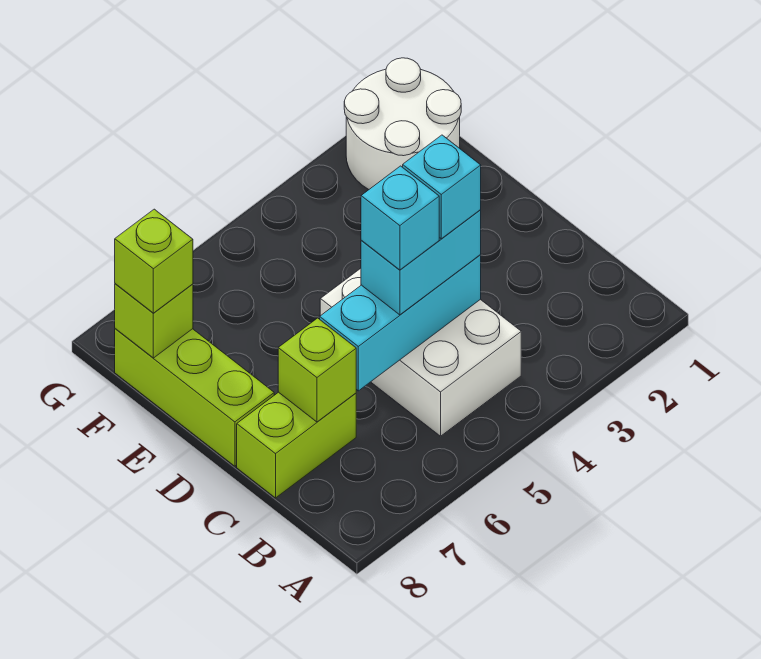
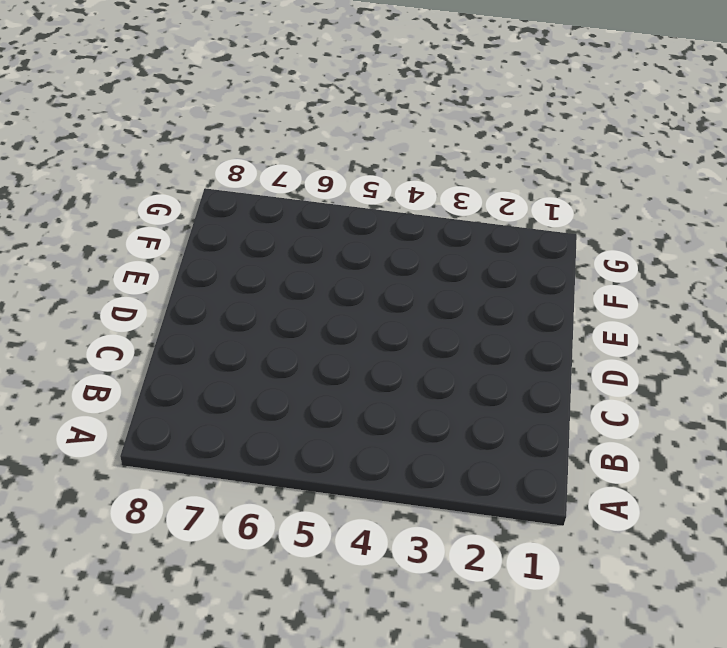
none -> white brick B4:D5 level 1
none -> lime brick C7:C8 level 1

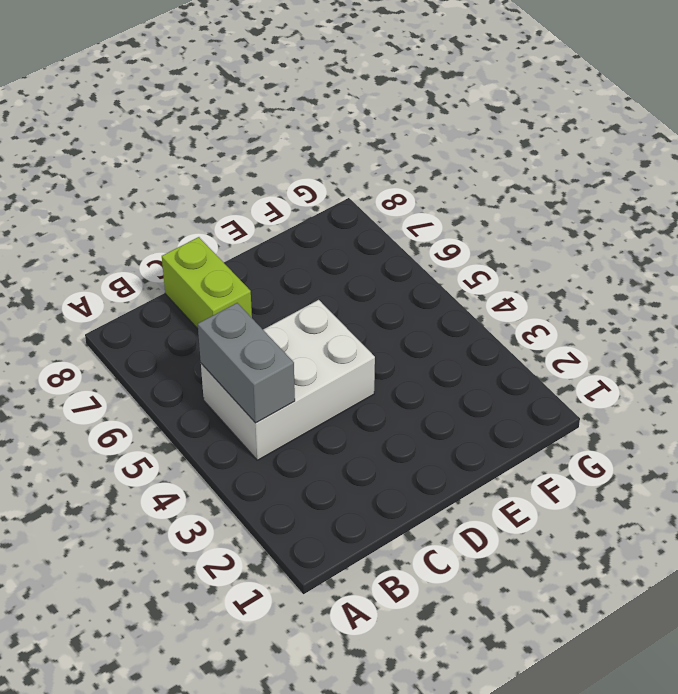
grey brick B4:B5 level 2 -> none
none -> lime brick D8:F8 level 1
none -> white round brick F1:G2 level 1

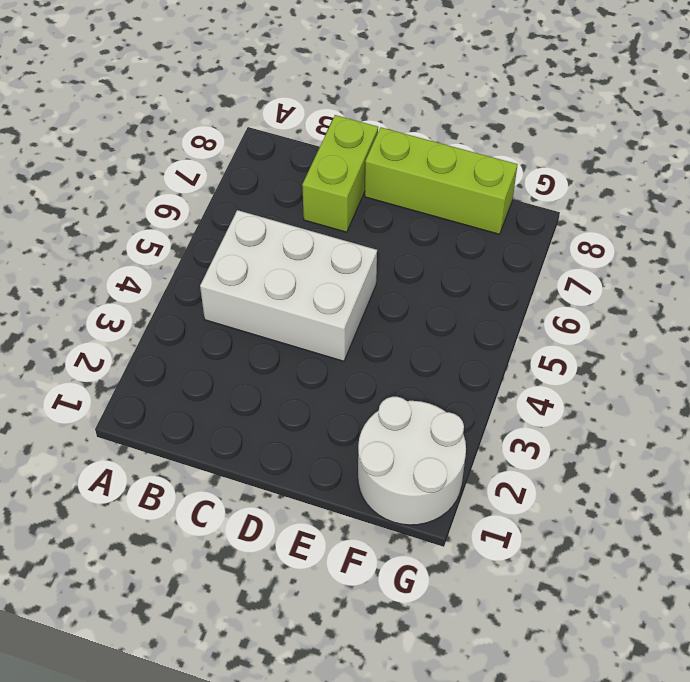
none -> cyan brick C4:C6 level 2
none -> lime brick C7 level 2

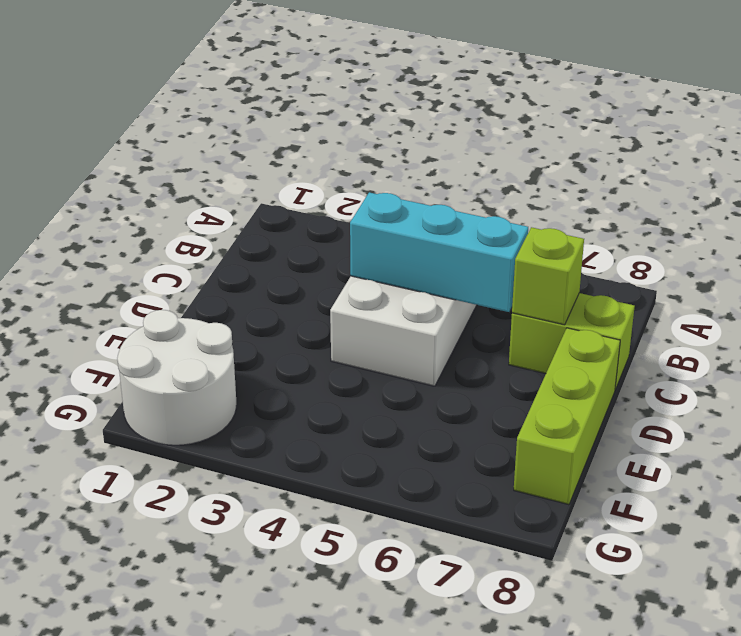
none -> lime brick F8 level 2
none -> cyan brick C4:C5 level 3

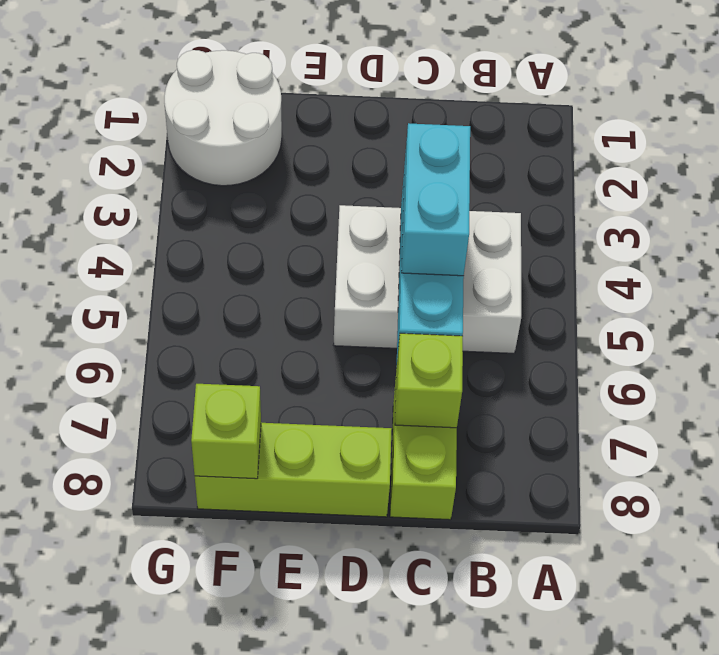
none -> lime brick F8 level 3
none -> cyan brick C4 level 4

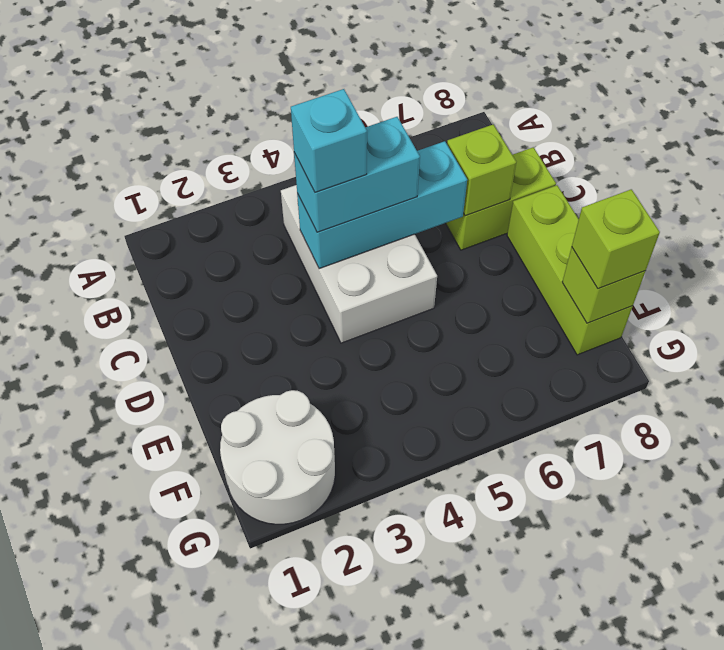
none -> cyan brick C5 level 4

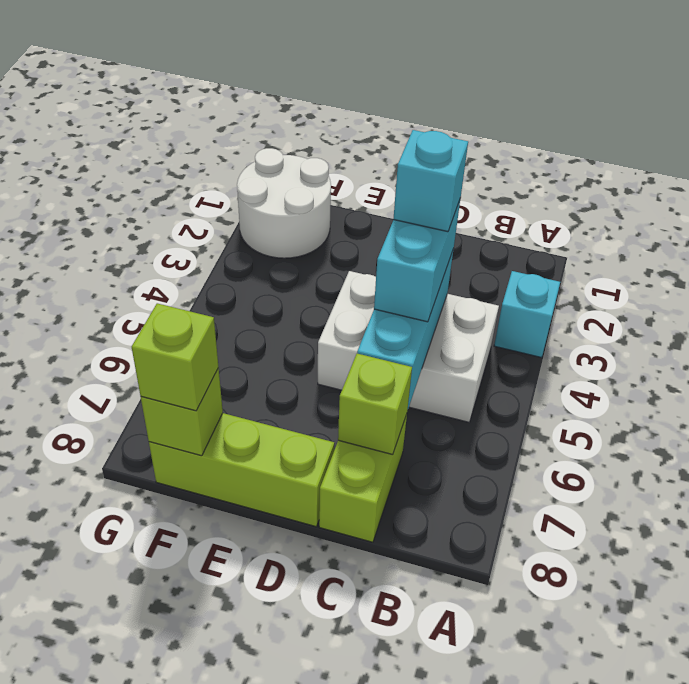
cyan brick A3 level 1 -> cyan brick C5 level 4

